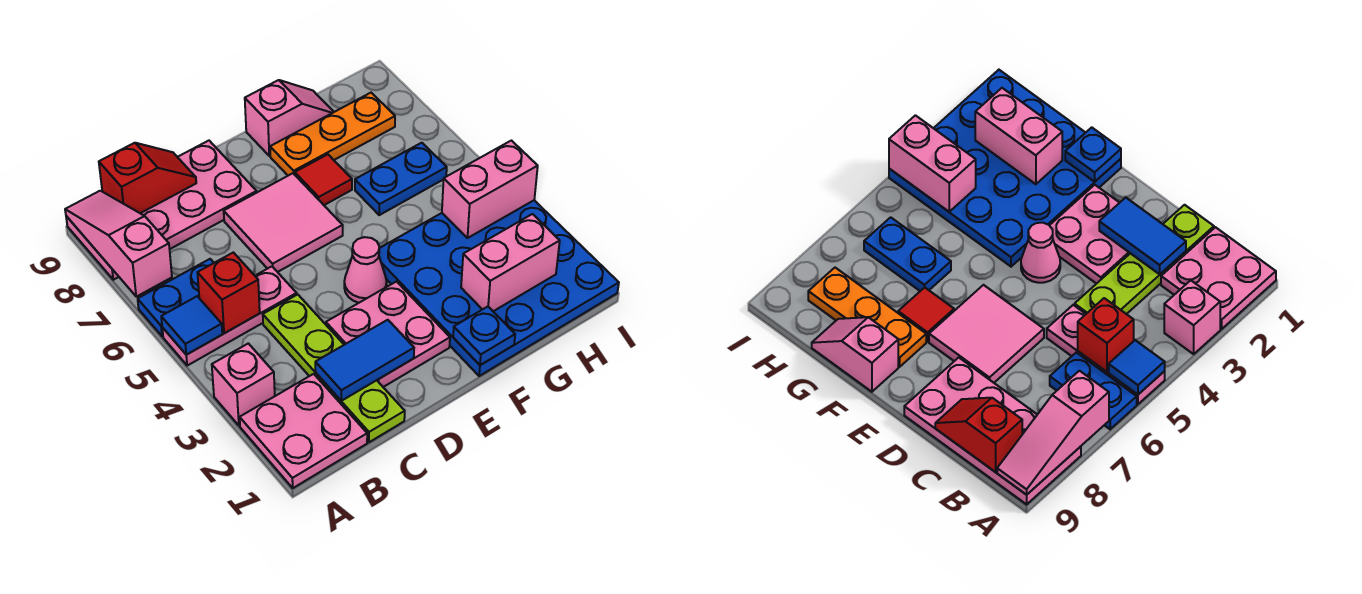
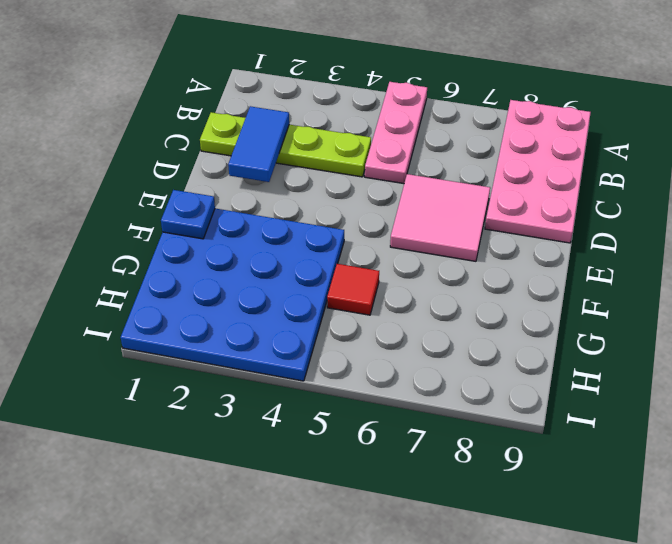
red tile G5 level 1 -> red tile F7 level 1
none -> pink plate A1:B2 level 1
none -> pink brick A3 level 1
none -> blue plate A6:B6 level 1

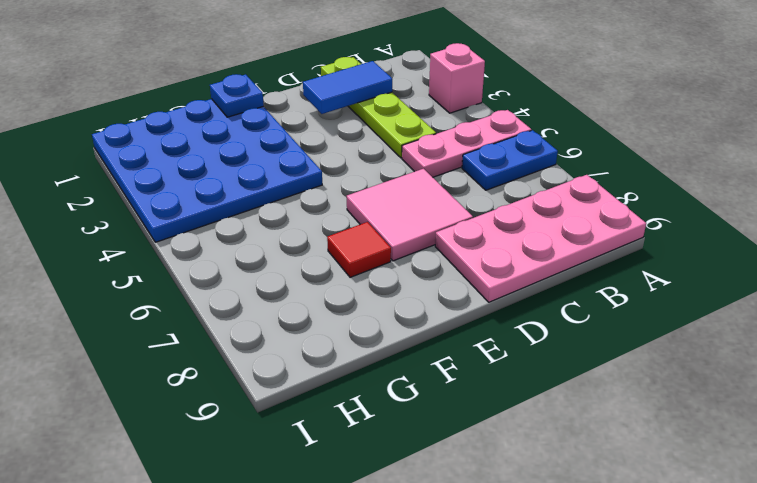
none -> pink plate A1:B2 level 1
none -> pink plate D2:E3 level 1
none -> pink cone E4 level 1

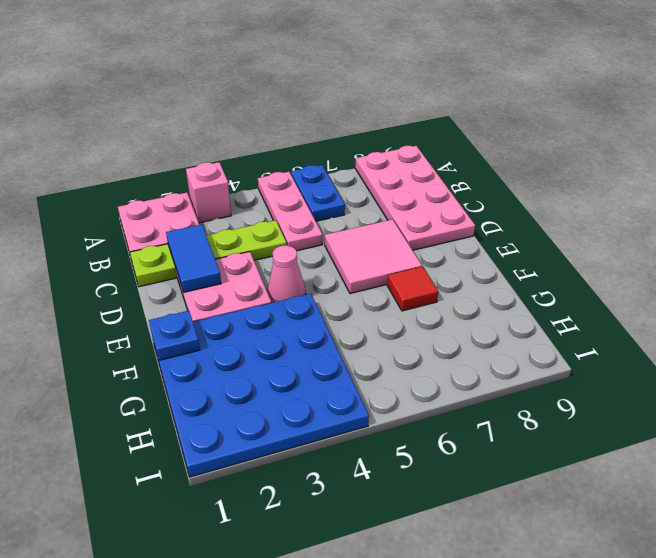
none -> orange plate F8:H8 level 1
none -> pink slope F9:G9 level 1 top F
none -> blue plate G6:H6 level 1

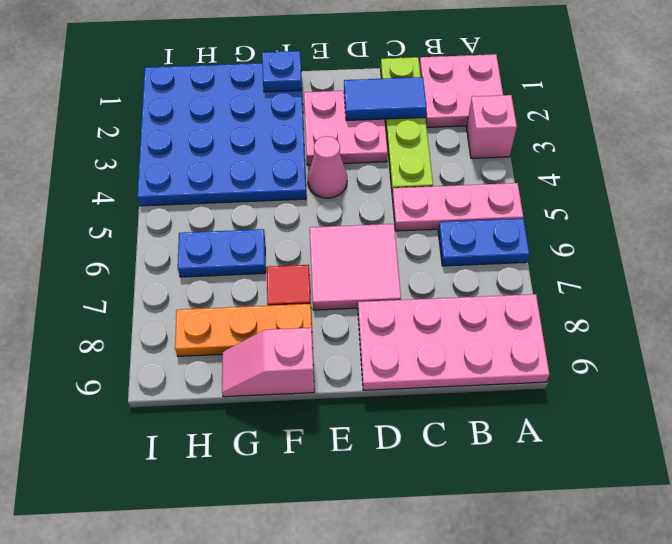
none -> blue tile A5 level 2
none -> pink slope A7:A9 level 2 top 7
none -> red brick B5 level 2

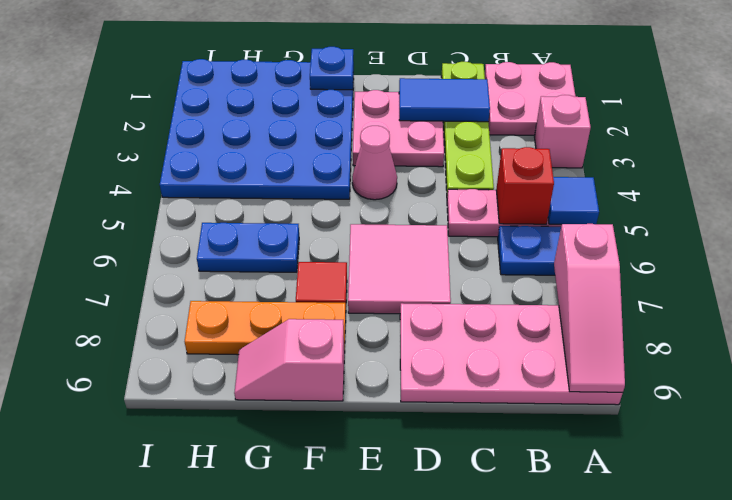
none -> red slope B9:C9 level 2 top B
none -> pink brick G2:H2 level 2
none -> pink brick H4:I4 level 2

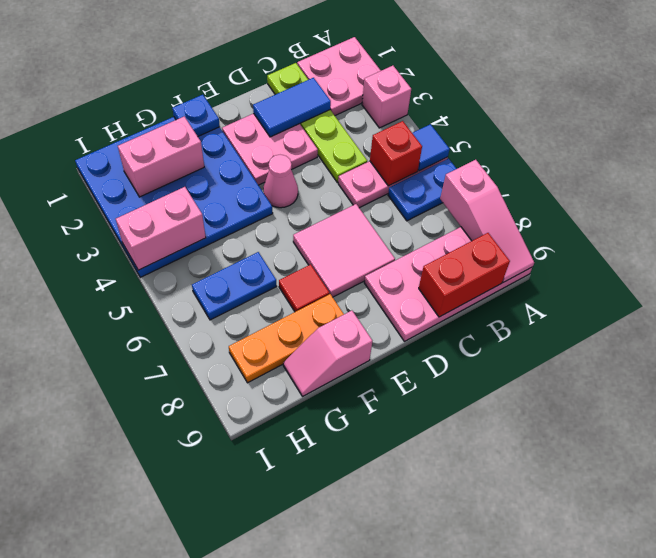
red brick B9:C9 level 2 -> red slope B9:C9 level 2 top B

